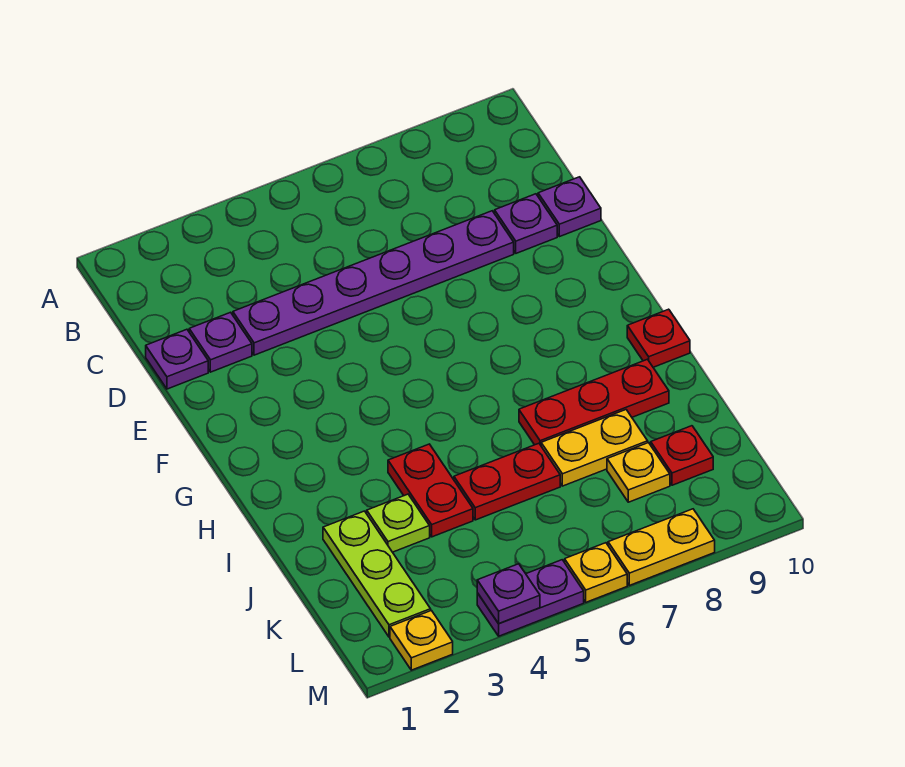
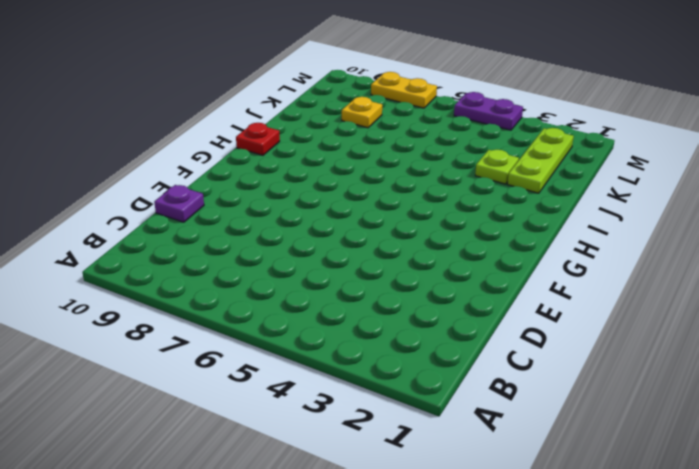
none -> purple plate D1 level 1
none -> purple plate D2 level 1
none -> purple plate D3:D8 level 1

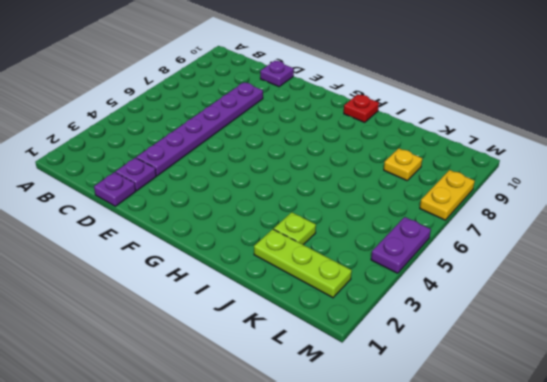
none -> purple plate D9 level 1
none -> red plate I4:J4 level 1
none -> red plate I7:I9 level 1

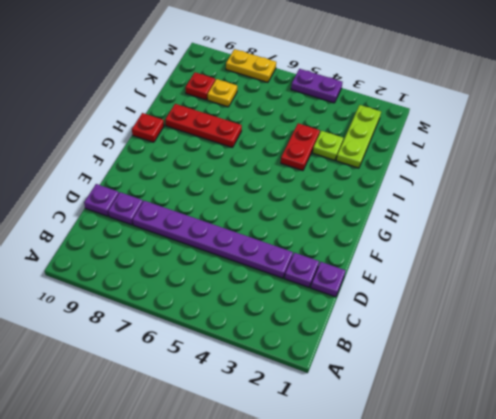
none -> red plate J5:J6 level 1
none -> yellow plate J7:J8 level 1
none -> yellow plate M2 level 1

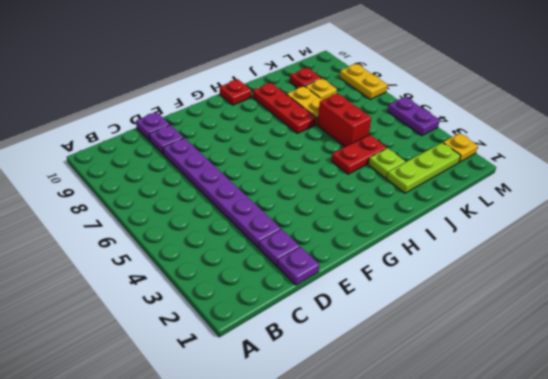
red brick J5:J6 level 1 -> red plate J5:J6 level 1
none -> yellow plate M6 level 1
none -> purple plate M4 level 2

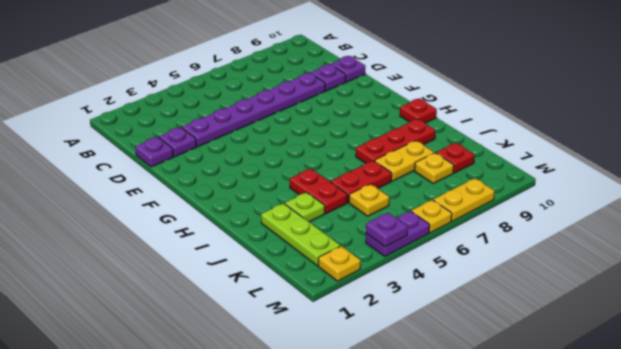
yellow plate K5 level 1 -> none

